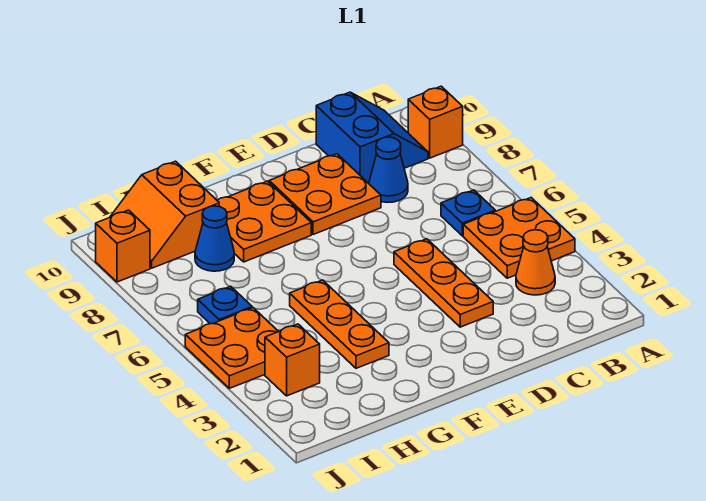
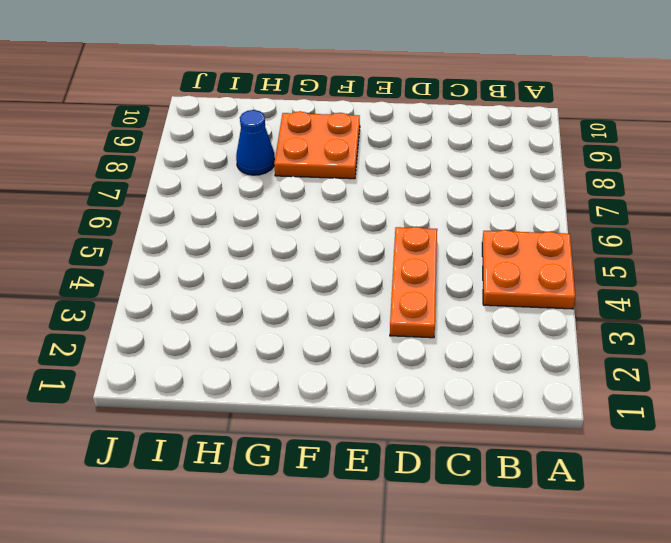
none -> orange brick A9 level 1
none -> orange cone B3 level 1
none -> blue plate B6 level 1

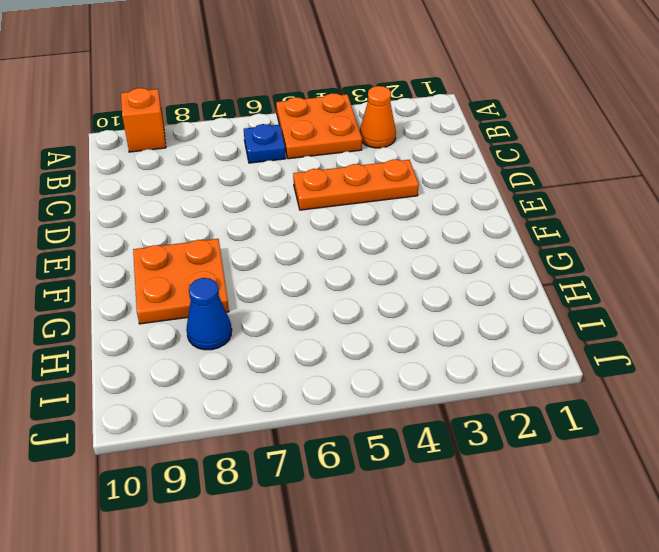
none -> blue slope B9:C10 level 1 top C
none -> blue cone C8 level 1
none -> orange plate D8:E9 level 1

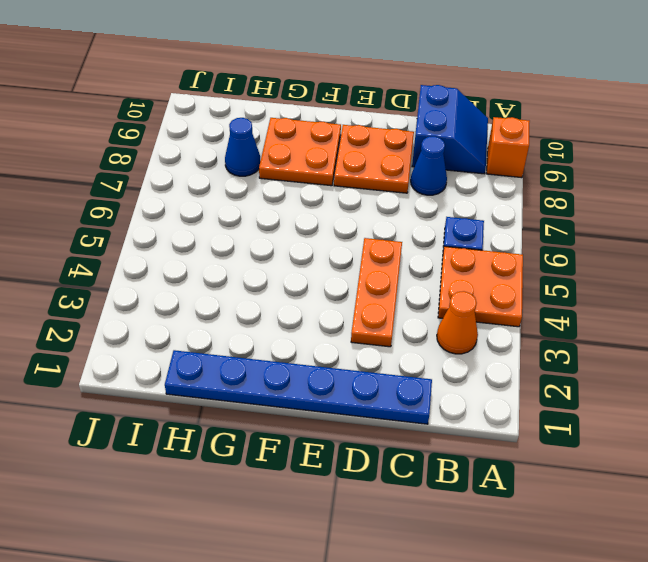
blue plate C1:H1 level 1 -> none
none -> orange plate G3:G5 level 1
none -> orange slope H9:I10 level 1 top H
none -> orange brick I3 level 1

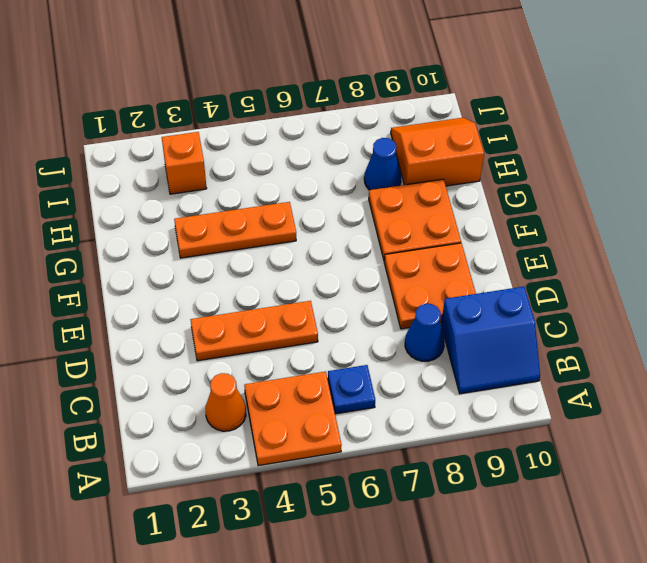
none -> orange brick A9 level 1
none -> orange plate I4:J5 level 1
none -> blue plate I6 level 1

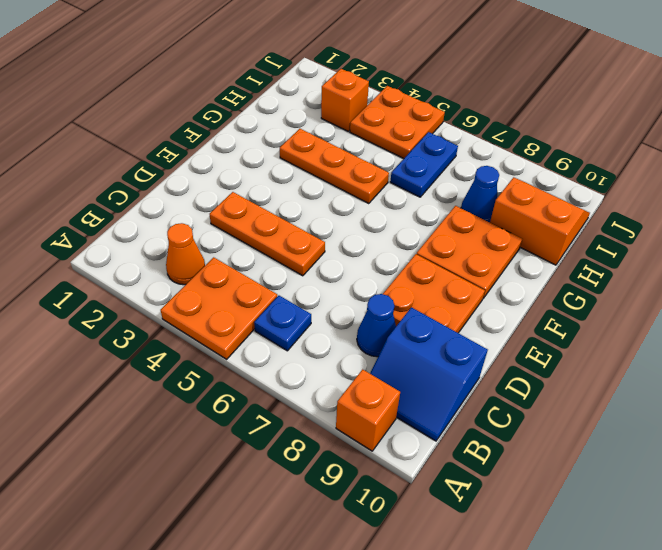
blue plate H6:I6 level 1 -> blue plate I6 level 1
none -> orange brick J9 level 1

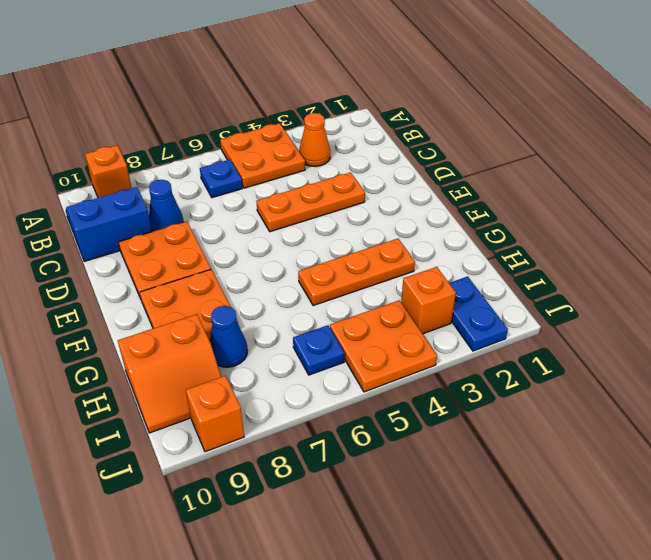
blue plate I2:J2 level 1 -> none

